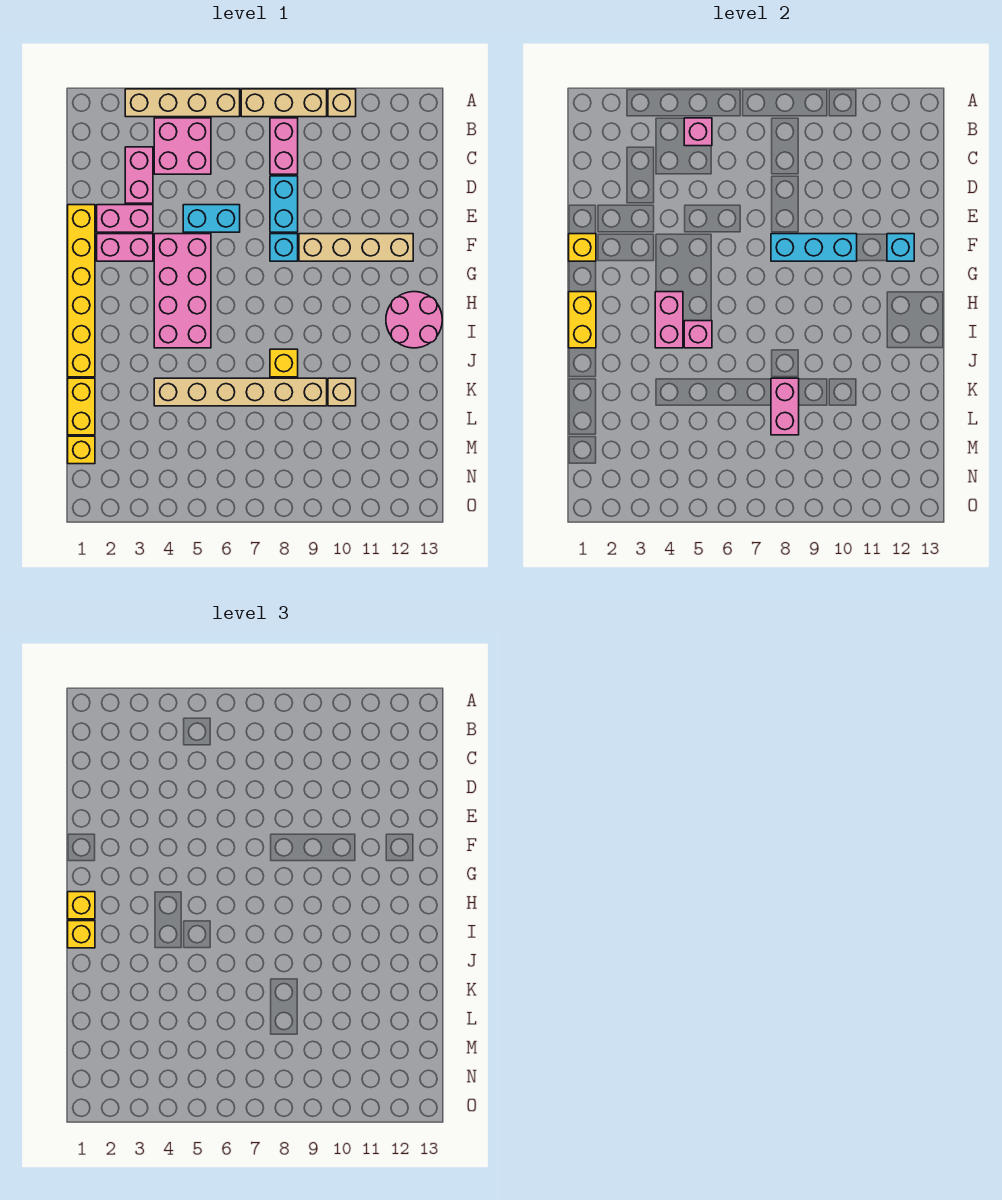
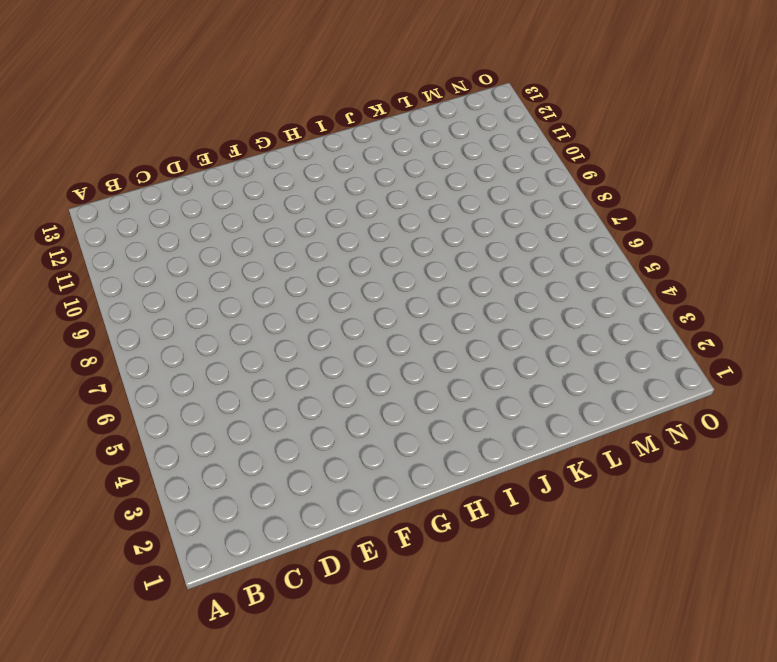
none -> tan brick A3:A6 level 1
none -> tan brick A7:A9 level 1
none -> tan brick A10 level 1
none -> pink brick B4:C5 level 1

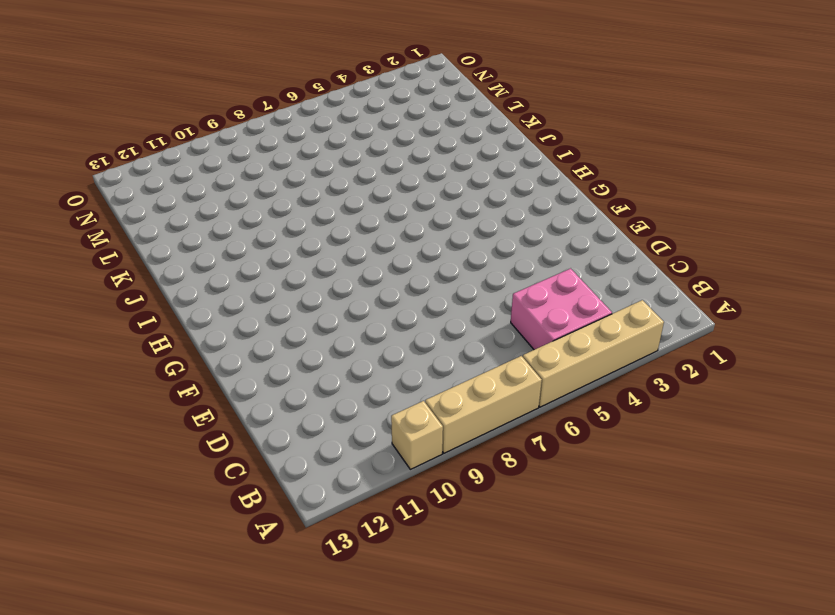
none -> pink brick B8:C8 level 1
none -> pink brick C3:D3 level 1
none -> cyan brick D8:E8 level 1
none -> yellow brick E1:J1 level 1

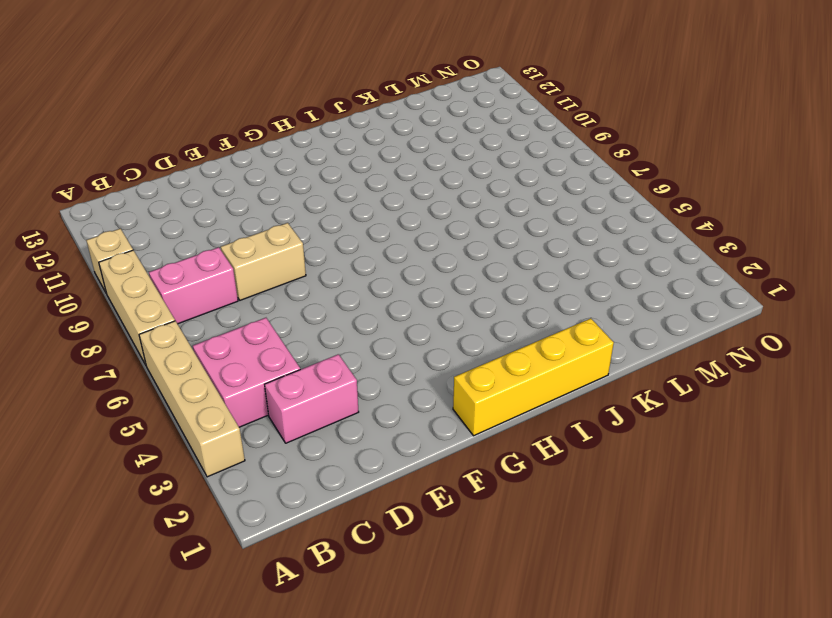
tan brick D8:E8 level 1 -> cyan brick D8:E8 level 1
yellow brick G1:J1 level 1 -> yellow brick E1:J1 level 1
none -> pink brick E2:E3 level 1
none -> cyan brick E5:E6 level 1
none -> pink brick F2:F3 level 1
none -> pink brick F4:I5 level 1

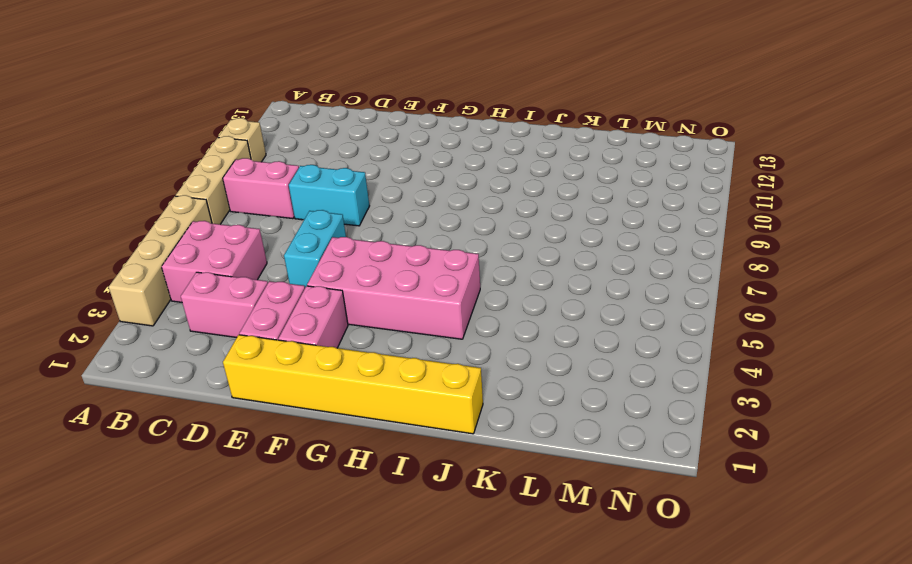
none -> cyan brick F8 level 1
none -> tan brick F9:F12 level 1
none -> pink round brick H12:I13 level 1
none -> yellow brick J8 level 1

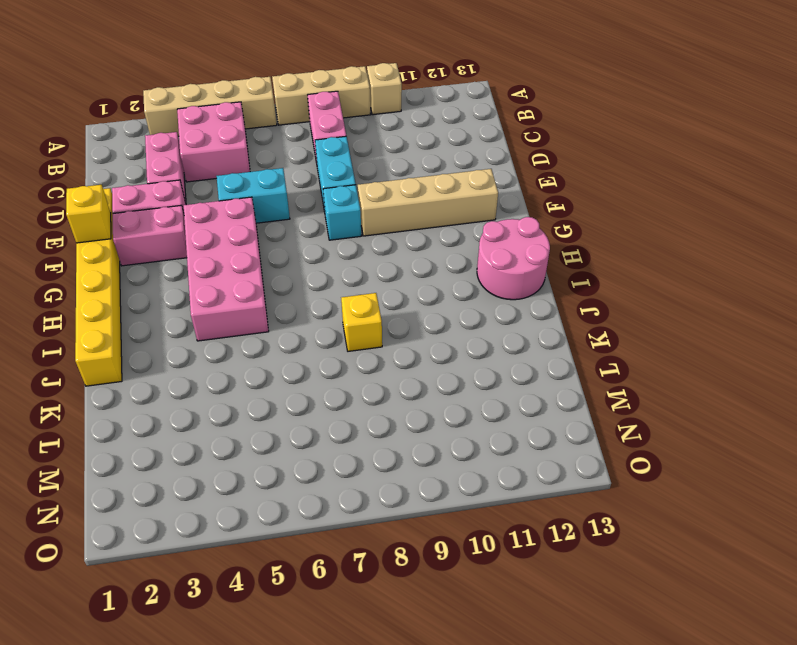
none -> yellow brick K1:L1 level 1
none -> tan brick K4:K9 level 1
none -> tan brick K10 level 1
none -> yellow brick M1 level 1

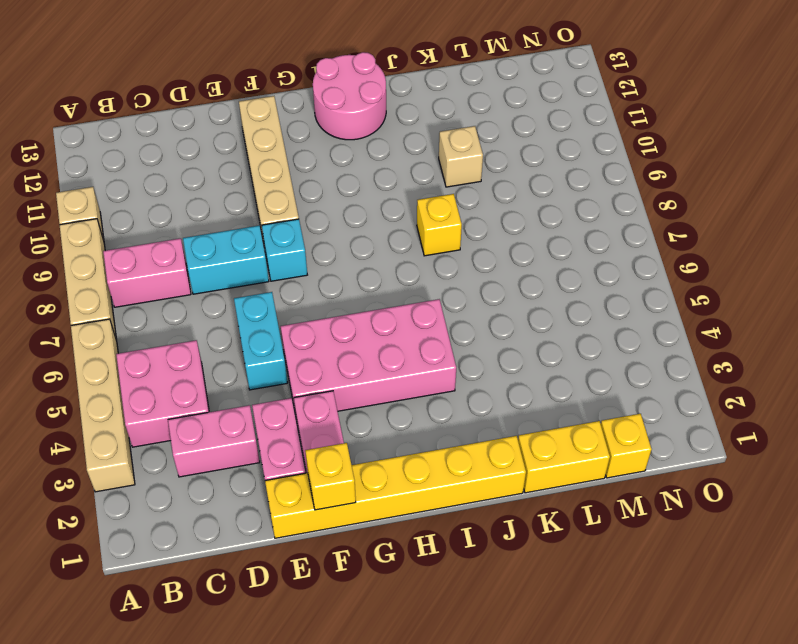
none -> tan brick K4:K9 level 1
none -> pink brick B5 level 2
none -> cyan brick F8:F10 level 2
none -> cyan brick F12 level 2

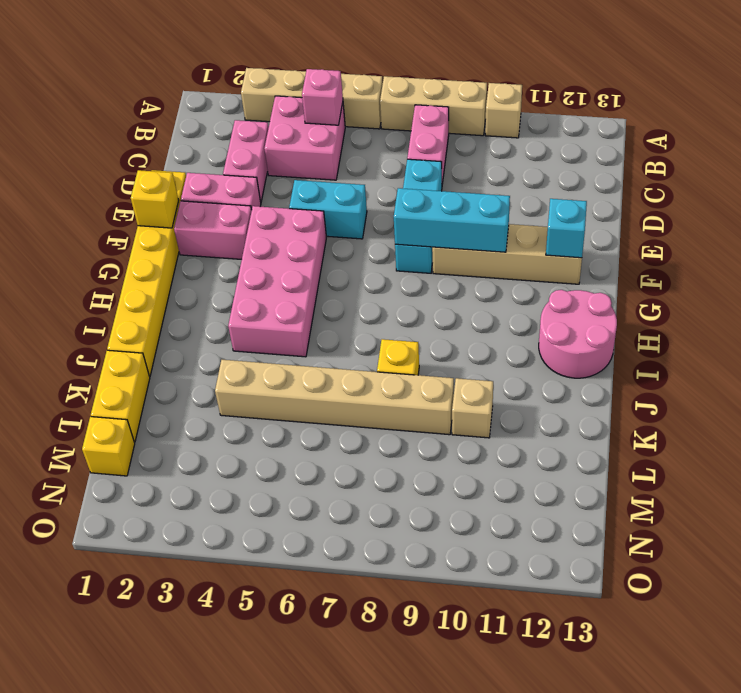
none -> yellow brick H1:I1 level 2
none -> pink brick H4:I4 level 2
none -> pink brick I5 level 2
none -> pink brick K8:L8 level 2

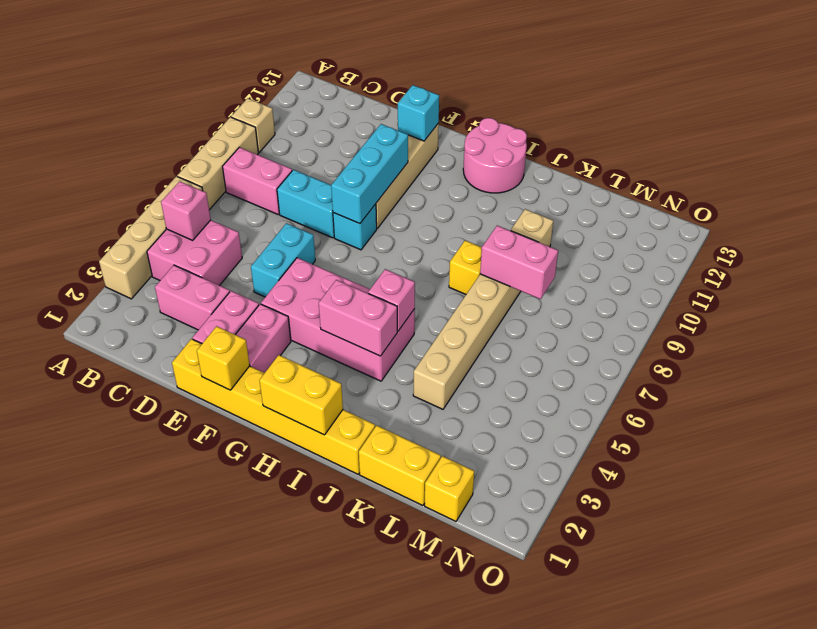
none -> yellow brick H1 level 3
none -> yellow brick I1 level 3

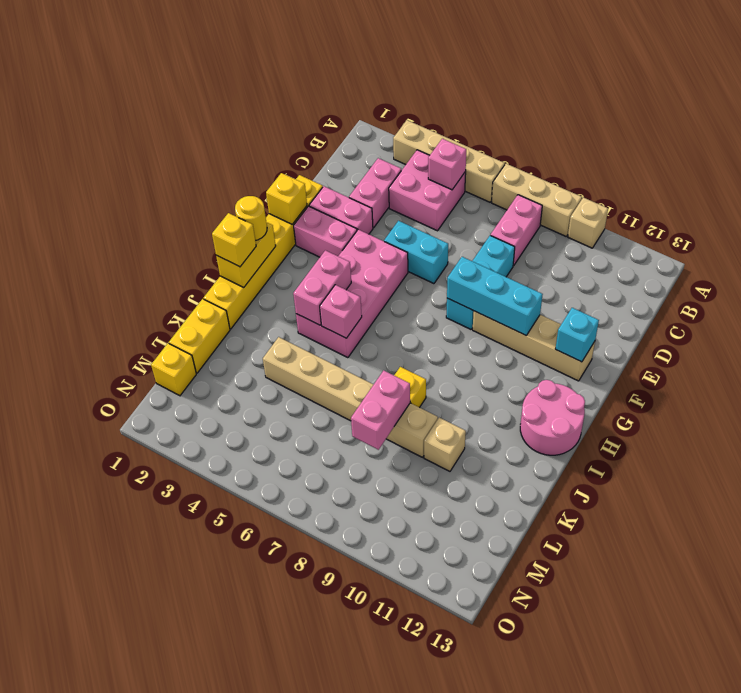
yellow round brick H1 level 3 -> yellow brick H1 level 3

